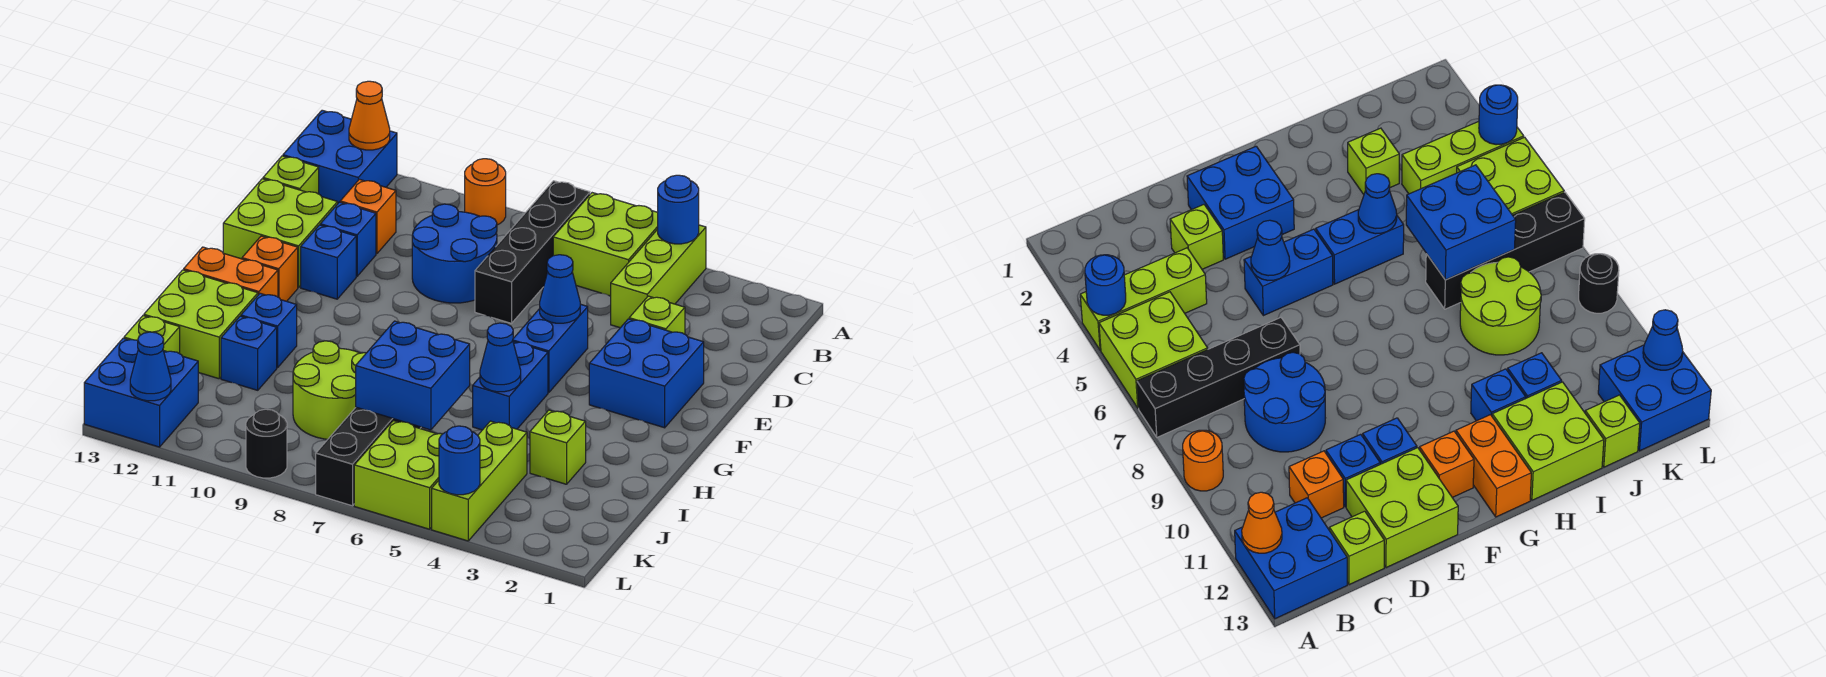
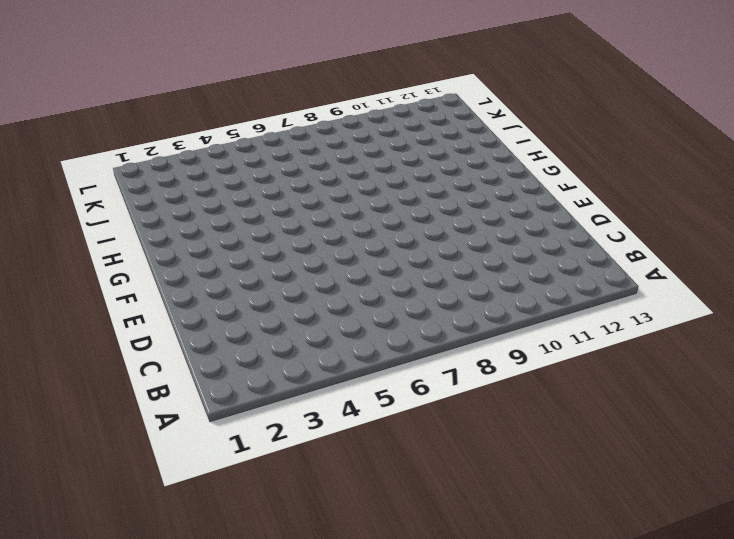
none -> lime brick A4:C4 level 1
none -> lime brick A5:B6 level 1
none -> black brick A7:D7 level 1
none -> orange round brick A9 level 1

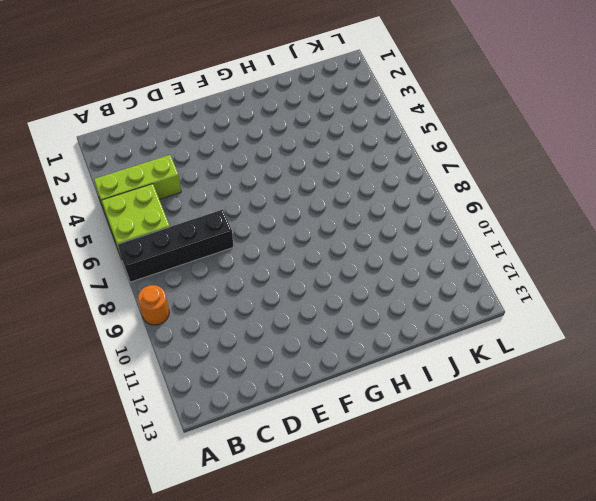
none -> blue brick A12:B13 level 1
none -> blue round brick C8:D9 level 1
none -> orange brick C11 level 1
none -> lime brick C13 level 1

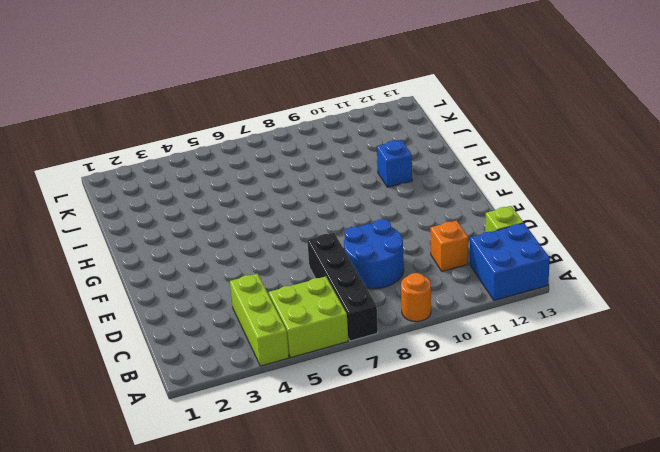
none -> lime brick D3 level 1
none -> blue brick D11 level 1
none -> lime brick D12:E13 level 1
none -> blue brick E2:F3 level 1

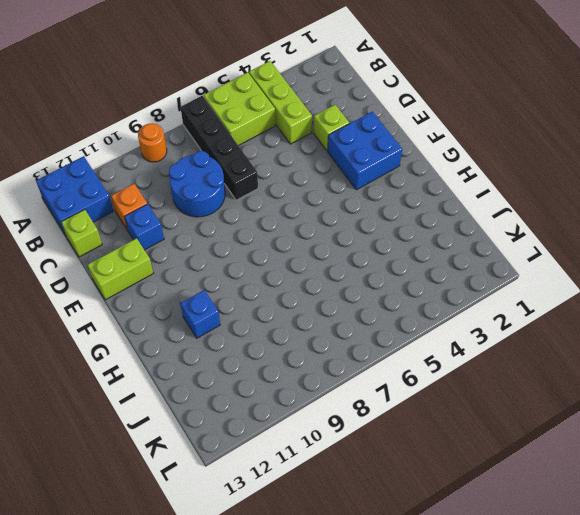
lime brick E12:E13 level 1 -> lime brick D12:E13 level 1
none -> blue brick E5:F5 level 1
none -> blue brick E11 level 1
none -> orange brick F12 level 1
none -> blue brick G5:H5 level 1

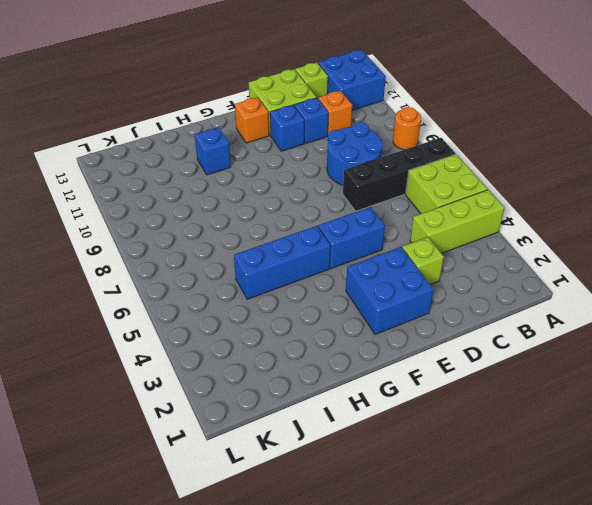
blue brick G5:I5 level 1 -> blue brick G5:H5 level 1
none -> orange brick G12:G13 level 1
none -> lime brick H12:I13 level 1
none -> lime brick I3 level 1
none -> black brick I7:L7 level 1

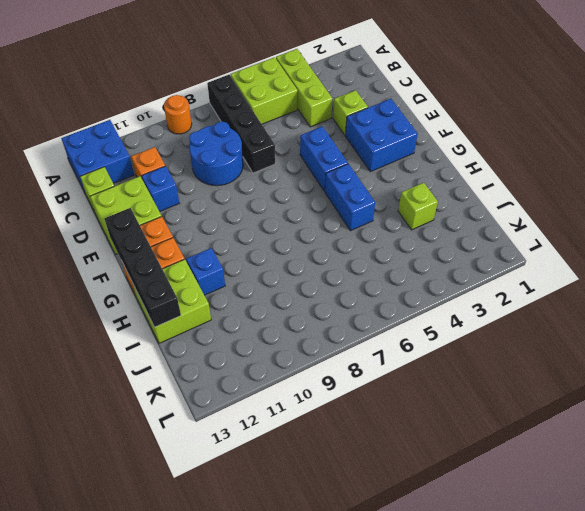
black brick F13:I13 level 2 -> black brick I7:L7 level 1
none -> blue brick E11 level 1
none -> lime round brick I8:J9 level 1
none -> blue brick I11 level 1
none -> lime brick J4:L4 level 1

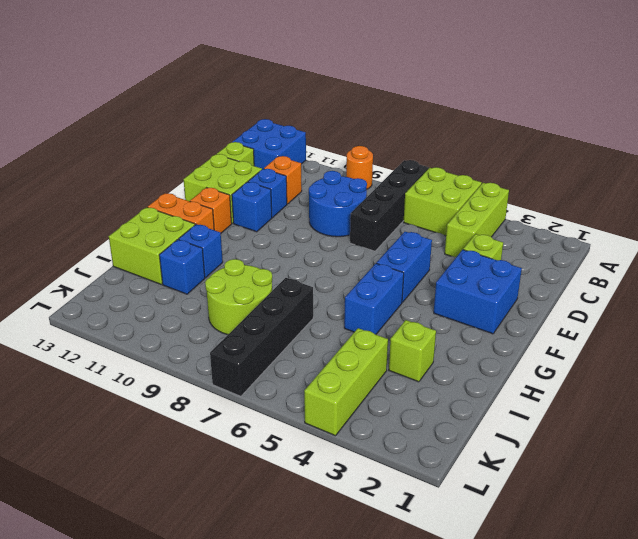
none -> lime brick J13 level 1
none -> lime brick K5:L6 level 1
none -> blue brick K12:L13 level 1
none -> black round brick L9 level 1

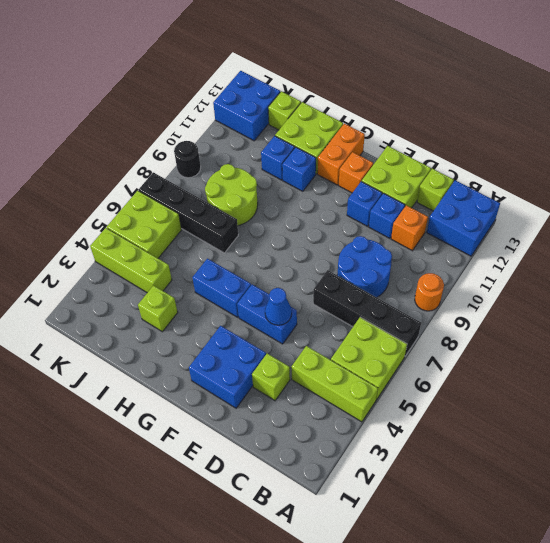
none -> blue round brick A4 level 2
none -> orange cone A12 level 2
none -> blue cone H5 level 2
none -> blue brick I6:J7 level 2

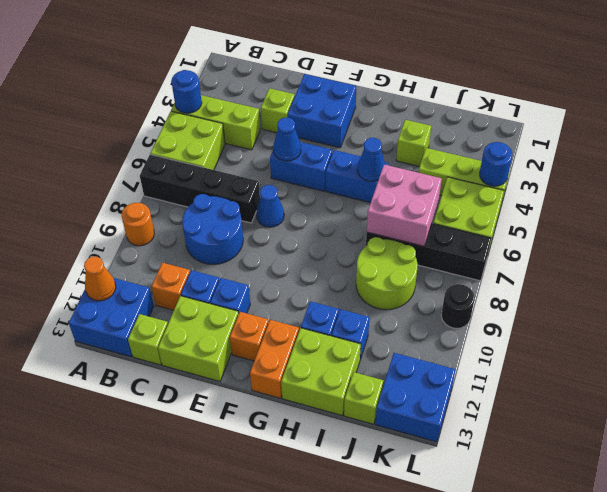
blue cone E7 level 1 -> blue cone L12 level 2
pink brick I6:J7 level 2 -> blue brick I6:J7 level 2

